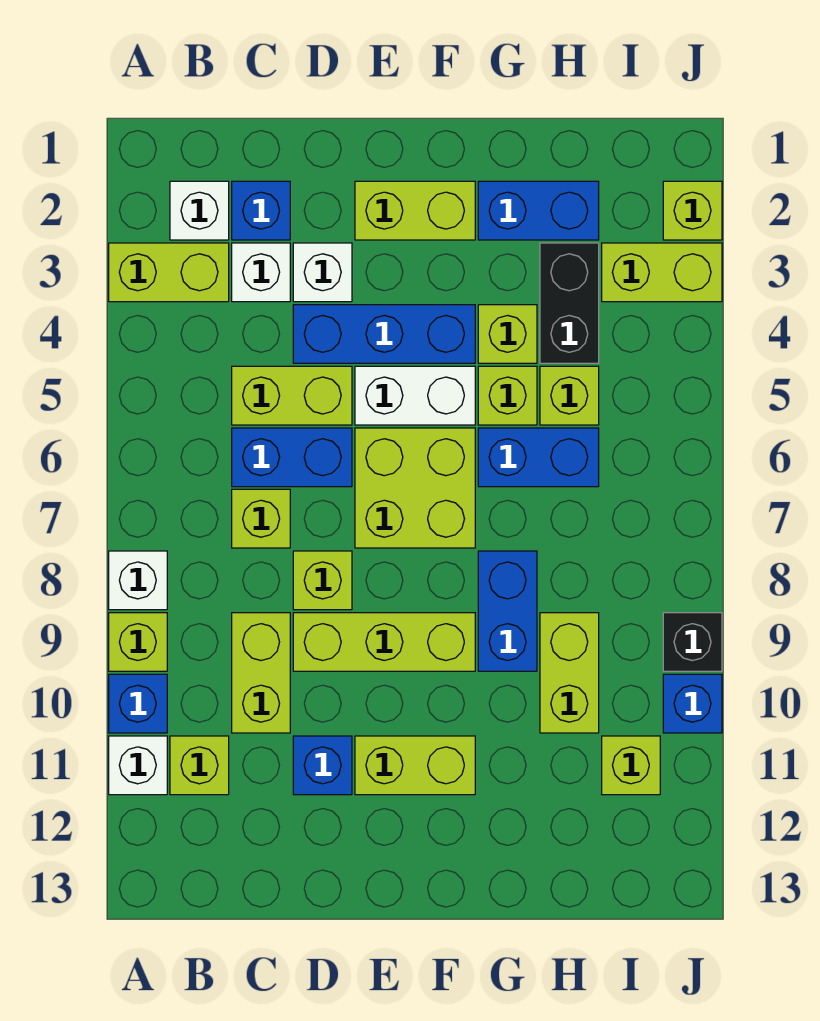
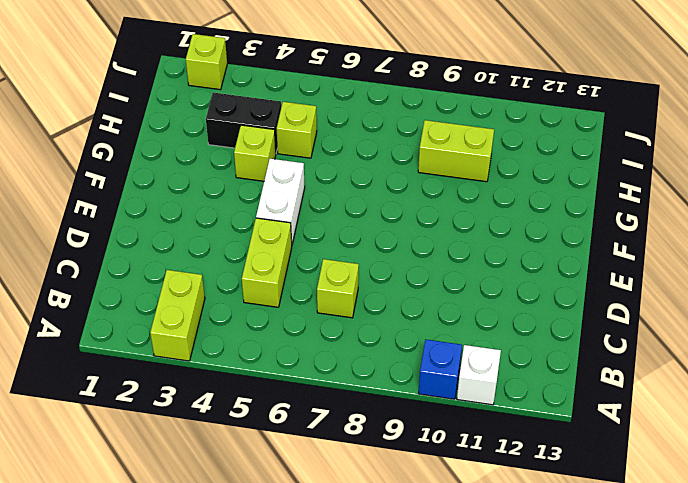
none -> white brick A8 level 1
none -> lime brick A9 level 1
none -> white brick B2 level 1
none -> lime brick B11 level 1

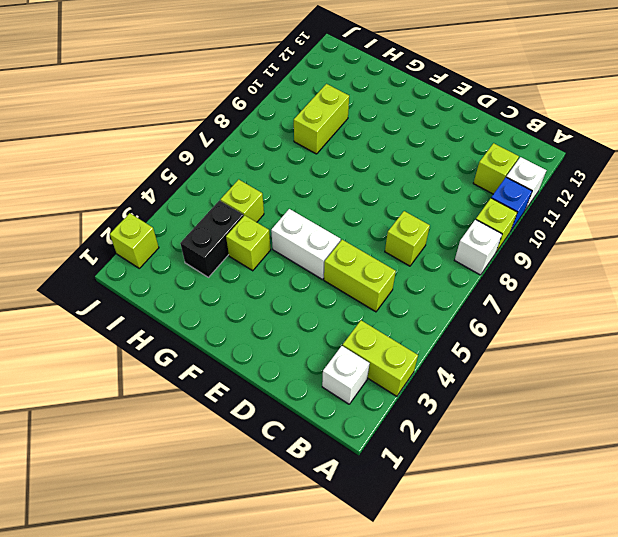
none -> blue brick C2 level 1
none -> white brick C3 level 1
none -> blue brick C6:D6 level 1
none -> lime brick C9:C10 level 1

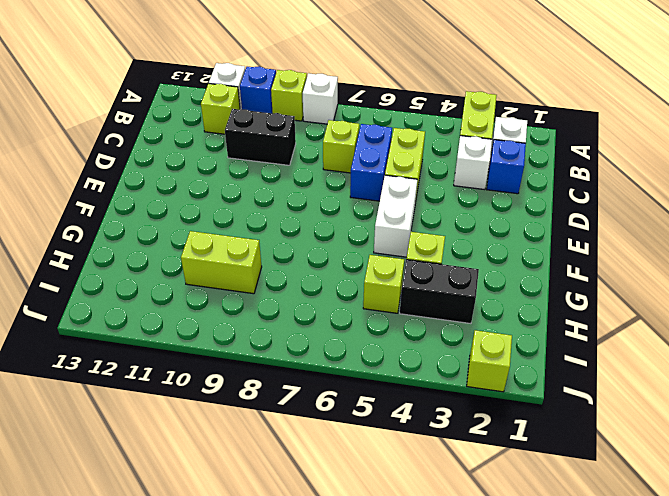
black brick C9:C10 level 1 -> lime brick C9:C10 level 1
none -> white brick D3 level 1
none -> blue brick D4:F4 level 1
none -> lime brick D8 level 1
none -> lime brick D9:F9 level 1

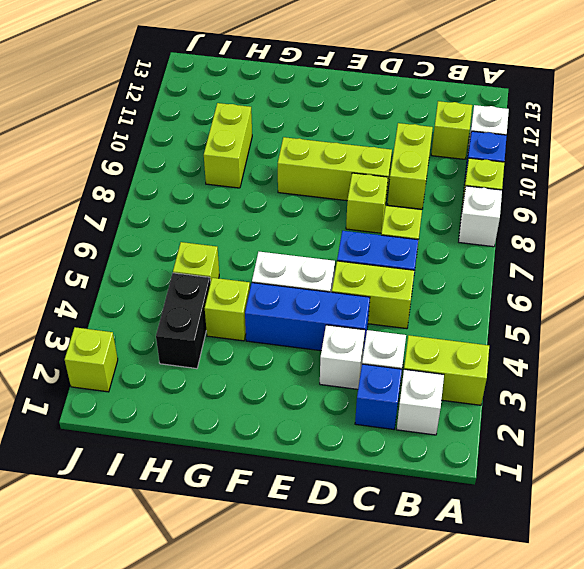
none -> blue brick D11 level 1
none -> lime brick E2:F2 level 1
none -> lime brick E6:F7 level 1
none -> lime brick E11:F11 level 1

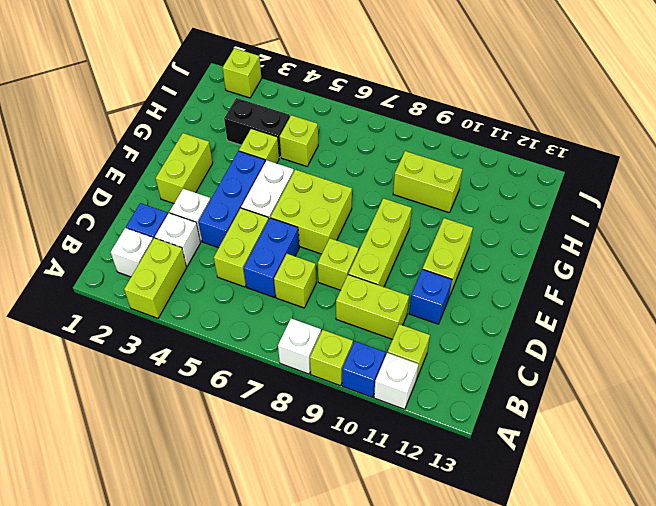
none -> blue brick G2:H2 level 1
none -> lime brick G5 level 1
none -> blue brick G6:H6 level 1
none -> blue brick G8:G9 level 1

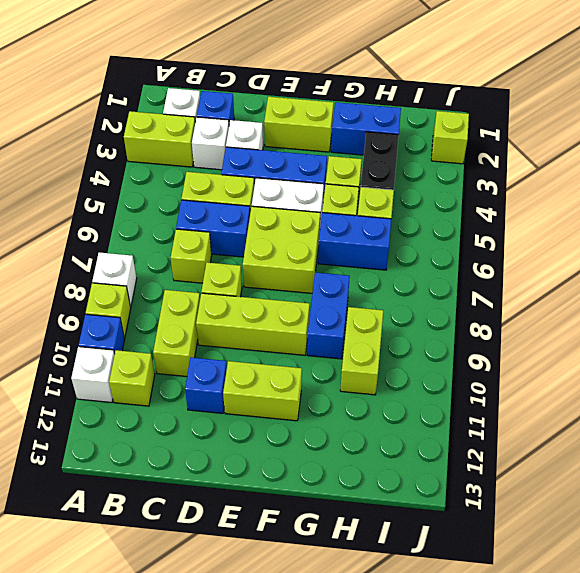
none -> lime brick I3:J3 level 1
none -> lime brick I11 level 1
none -> black brick J9 level 1
none -> blue brick J10 level 1

